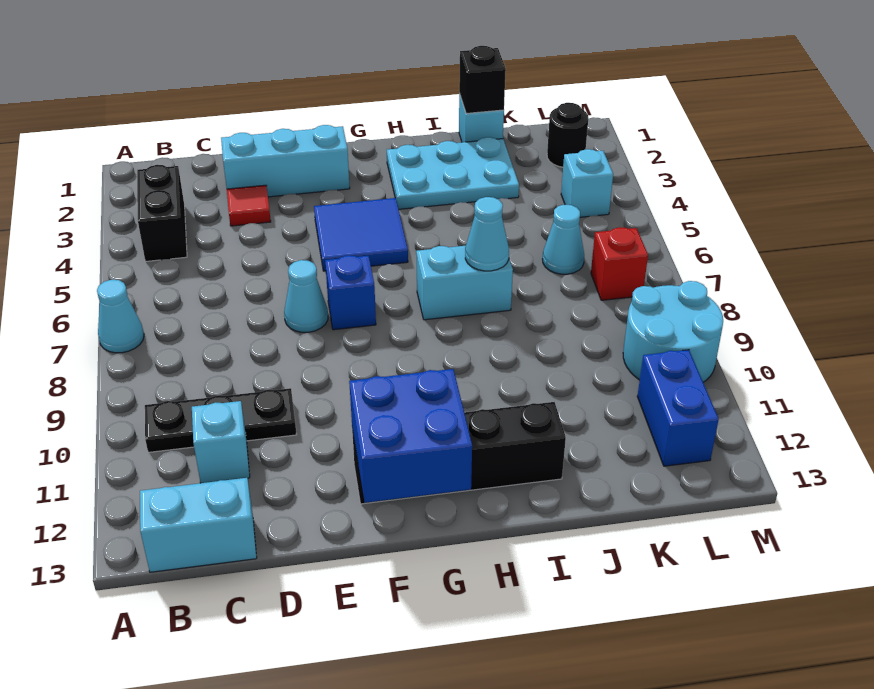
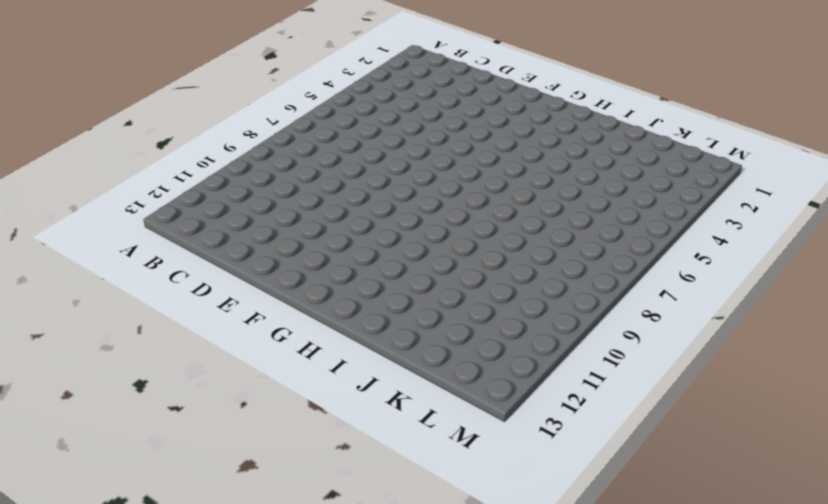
none -> cyan cone A7 level 1
none -> black brick B3:B4 level 1
none -> black plate B10:D10 level 1

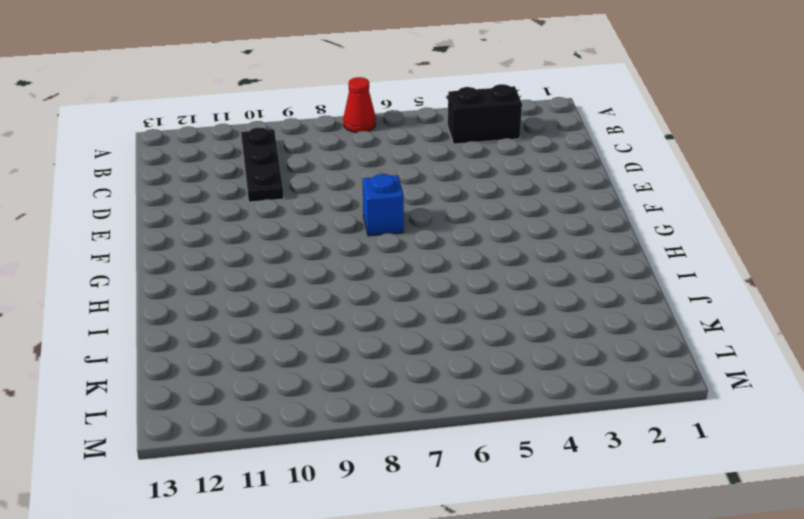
red cone A7 level 1 -> cyan cone A7 level 1
none -> cyan brick B13:C13 level 1
none -> cyan brick C11 level 1
none -> cyan brick D2:F2 level 1

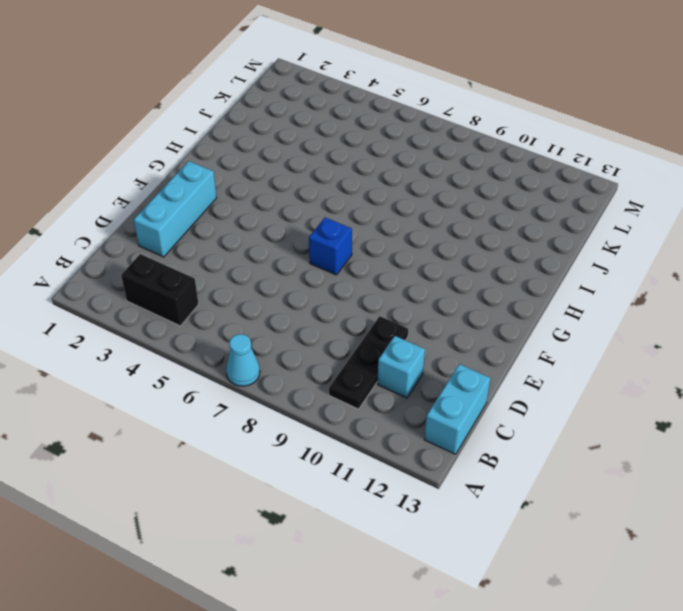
none -> red tile D3 level 1
none -> cyan cone E7 level 1
none -> blue tile F4:G5 level 1

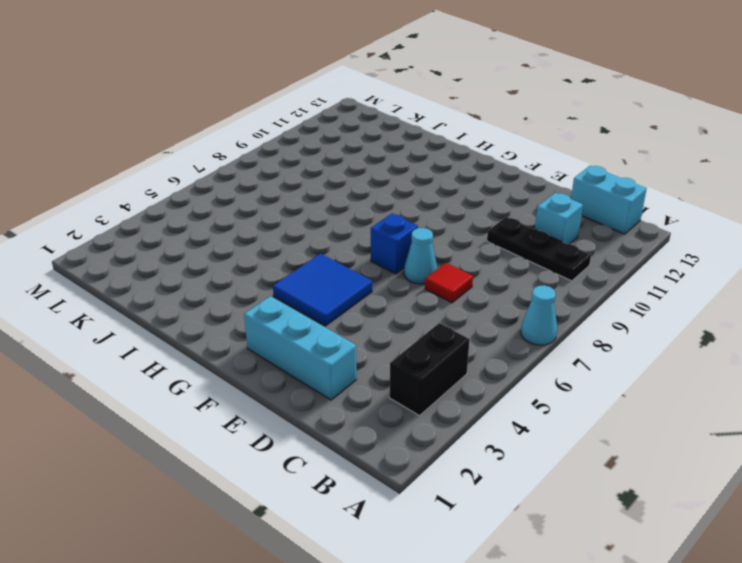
red tile D7 level 1 -> red tile D3 level 1
none -> black brick F12:I12 level 1
none -> cyan plate H2:J3 level 1
none -> cyan brick H7:I7 level 1

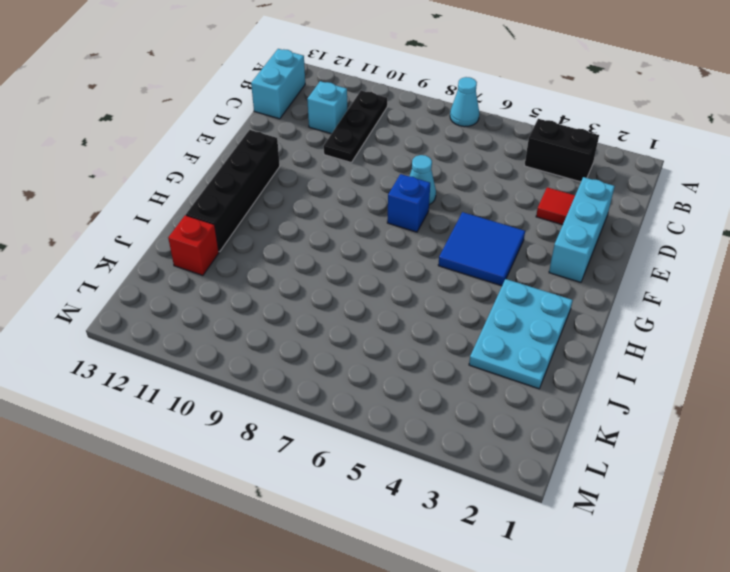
red brick J12 level 1 -> red brick L7 level 1
none -> cyan brick H7:I7 level 1
none -> cyan brick J1 level 1
none -> cyan cone K6 level 1

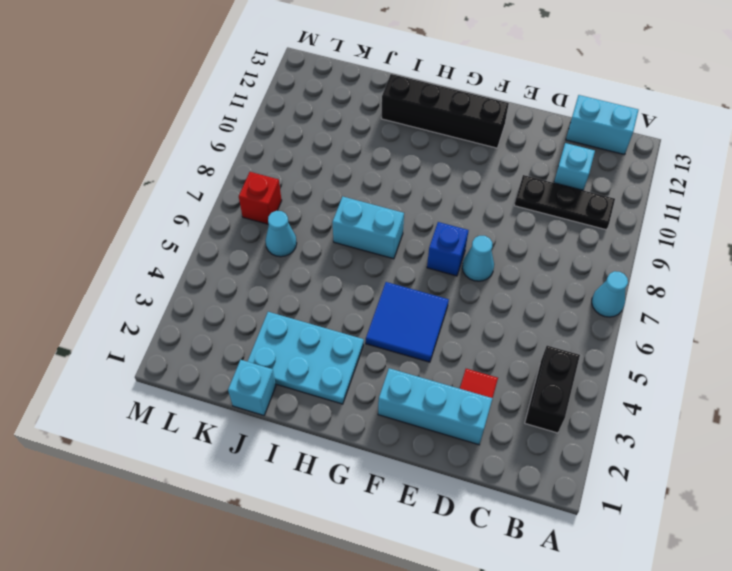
none -> black round brick L2 level 1
none -> cyan brick L4 level 1
none -> cyan round brick L9:M10 level 1

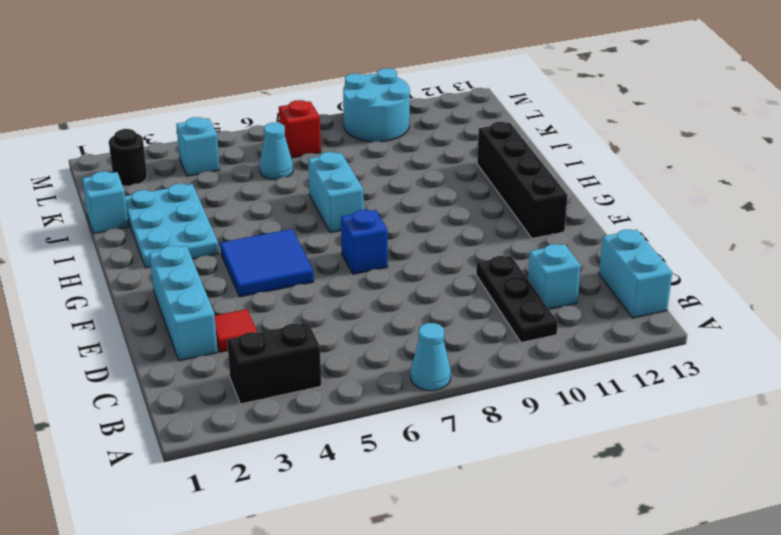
none -> cyan cone E7 level 1
none -> blue brick L11:L12 level 1
none -> blue brick F12:G13 level 2

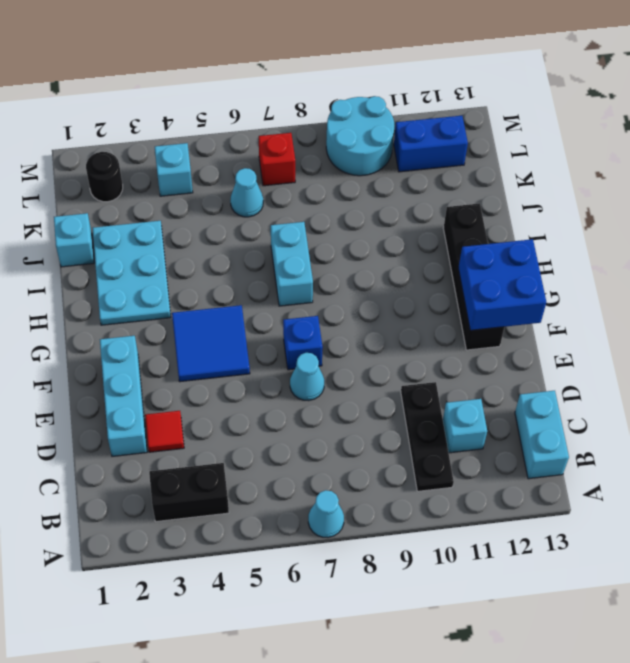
none -> cyan cone I7 level 2
none -> black brick J1 level 2

